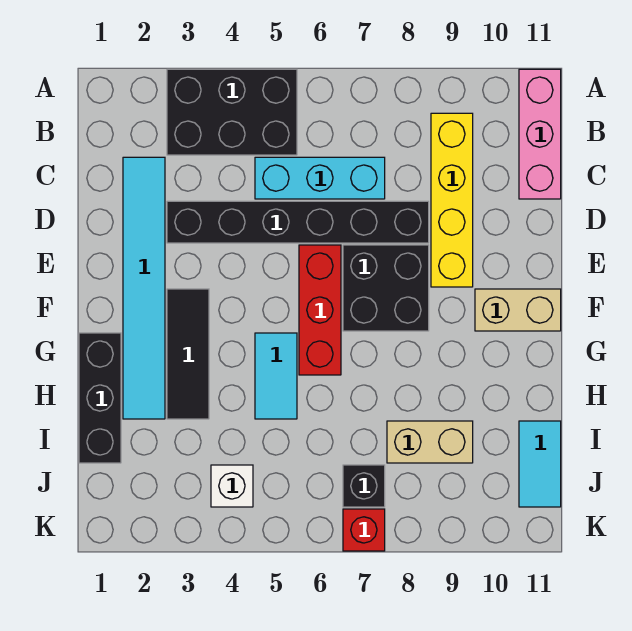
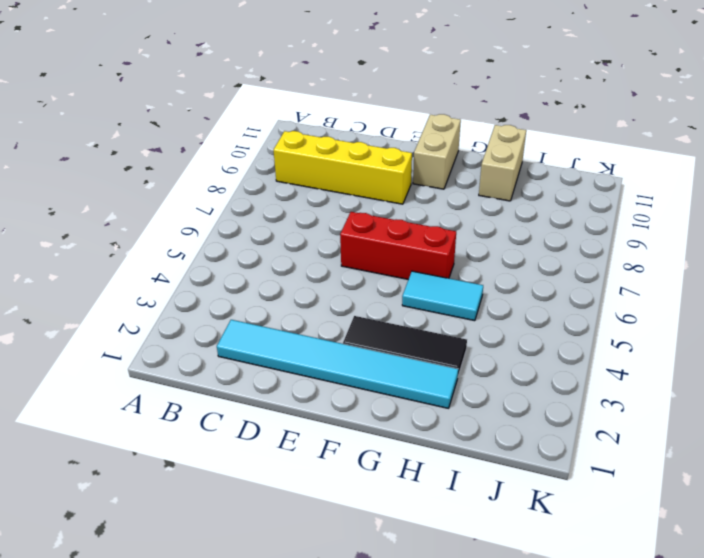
tan brick H10:H11 level 1 -> tan brick I8:I9 level 1
none -> black brick A3:B5 level 1
none -> pink brick A11:C11 level 1
none -> cyan brick C5:C7 level 1

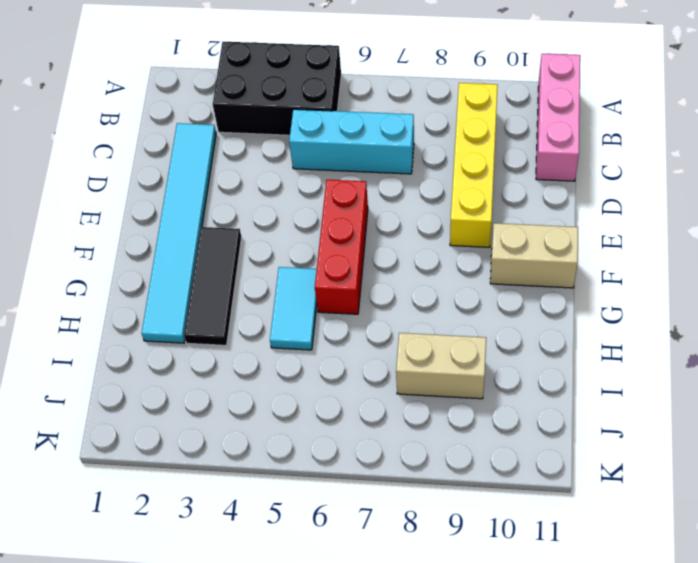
none -> black brick D3:D8 level 1
none -> black brick E7:F8 level 1
none -> black brick G1:I1 level 1

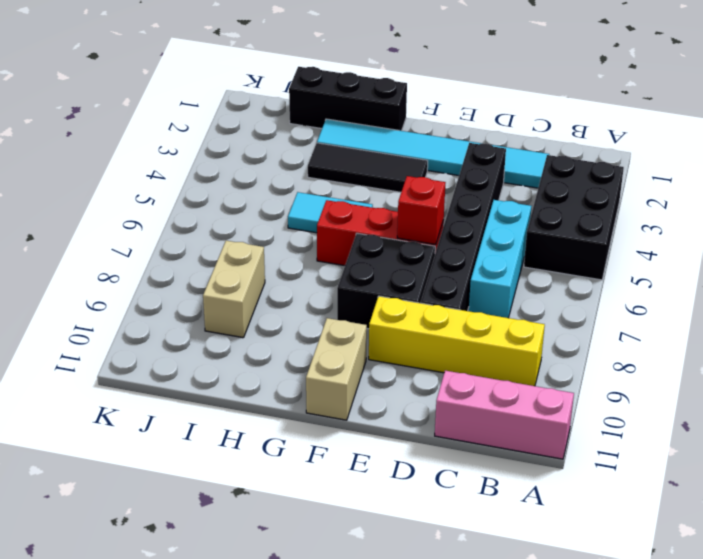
red brick E6 level 2 -> red brick K7 level 1
none -> cyan tile I11:J11 level 1
none -> white brick J4 level 1
none -> black brick J7 level 1

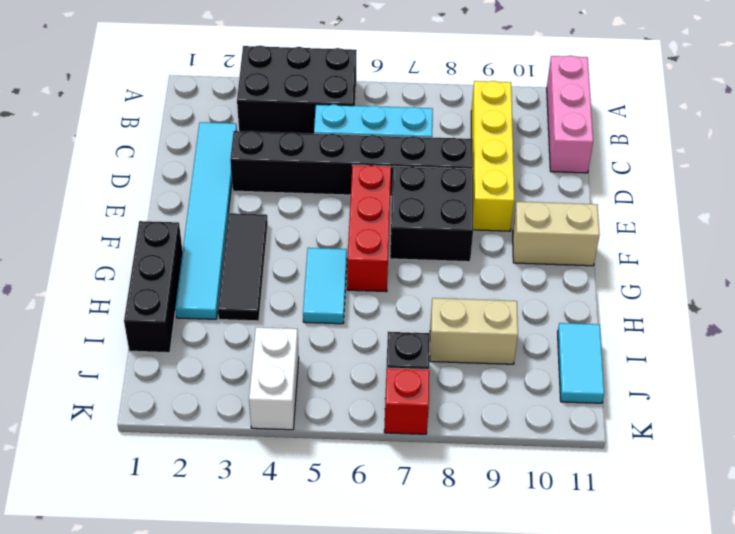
white brick J4:K4 level 1 -> white brick J4 level 1

